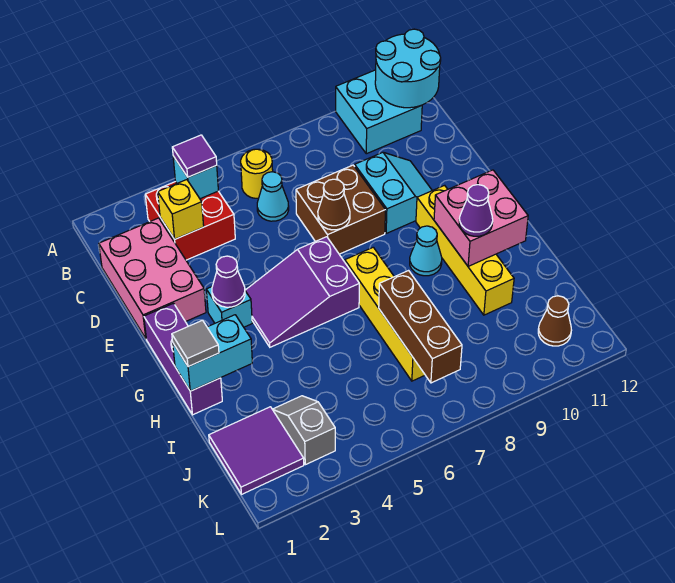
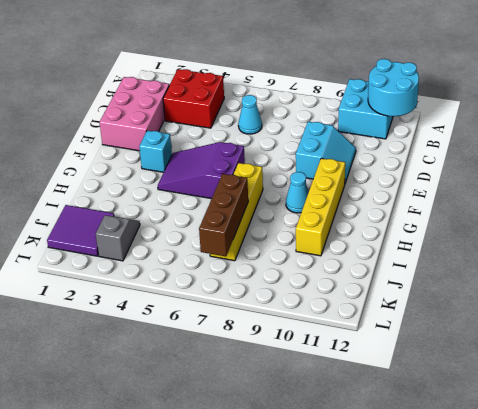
none -> yellow round brick B6 level 1
none -> brown brick D7:E8 level 1
none -> purple brick F1:H1 level 1

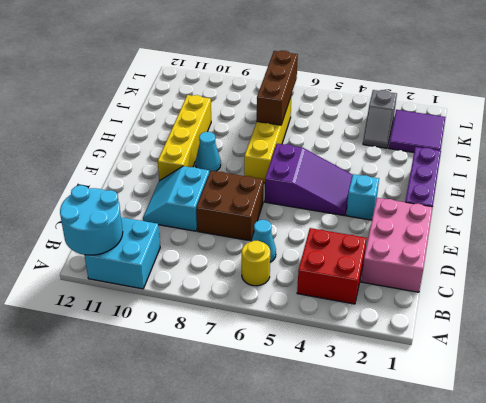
none -> brown cone K11 level 1
none -> cyan brick B4 level 2
none -> yellow brick C3 level 2

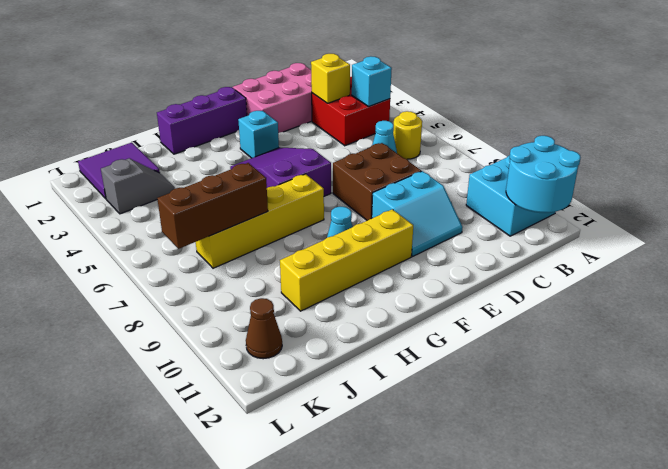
none -> brown cone E7 level 2
none -> purple cone F3 level 2
none -> pink brick G10:H11 level 2

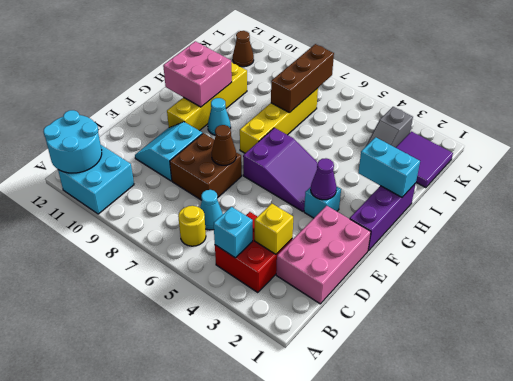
none -> purple tile B4 level 3
none -> grey tile H1 level 3
none -> purple cone H10 level 3

